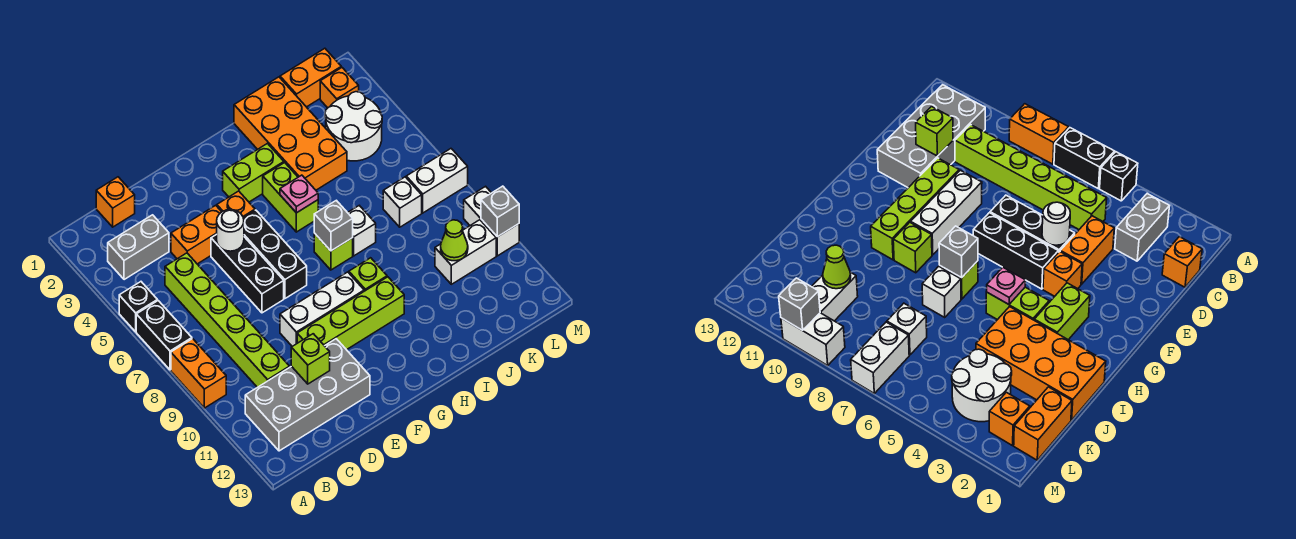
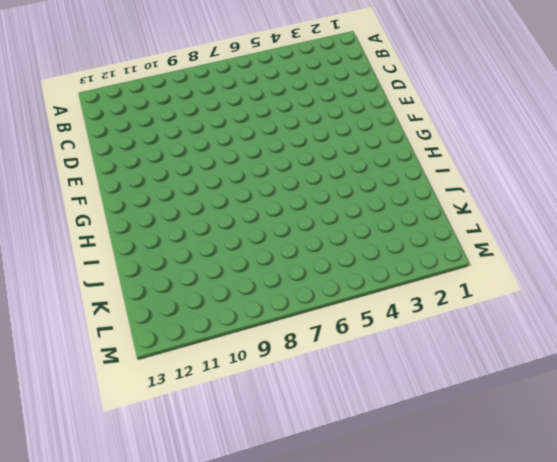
none -> black brick A5 level 1
none -> black brick A6:A7 level 1
none -> orange brick A8:A9 level 1
none -> grey brick B3:C3 level 1

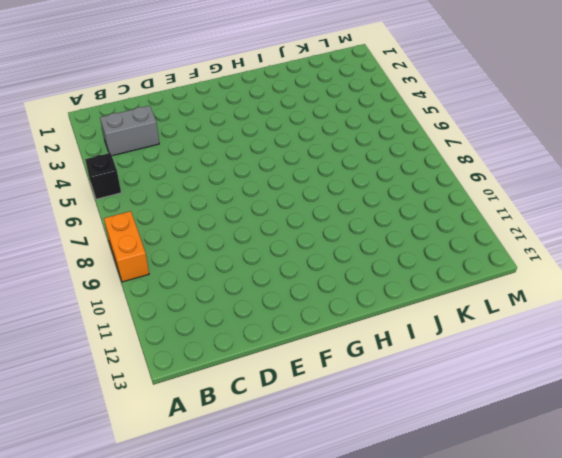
none -> black brick A6:A7 level 1
none -> grey brick B11:E12 level 1
none -> orange brick C1 level 1
none -> lime brick C5:C10 level 1

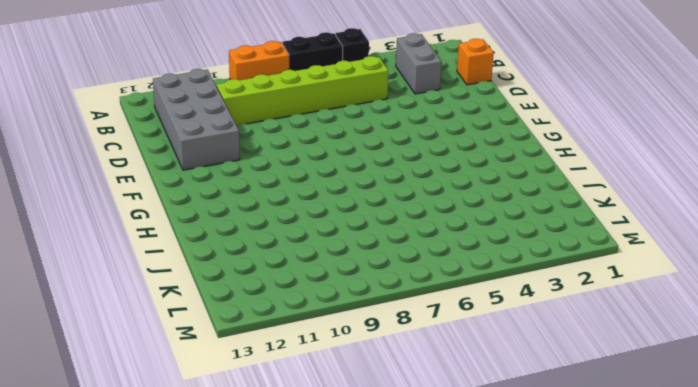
none -> orange brick D4:E4 level 1
none -> black brick E5:E7 level 1
none -> white brick E9:G9 level 1
none -> lime brick E10:H10 level 1

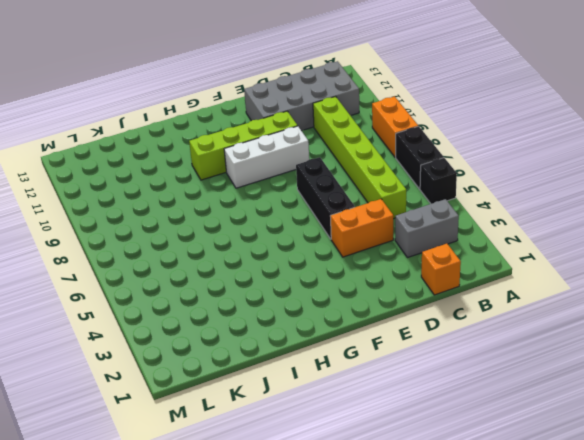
none -> orange brick F4 level 1
none -> black brick F5:F7 level 1
none -> lime brick G3:H3 level 1
none -> lime brick H4:H5 level 1

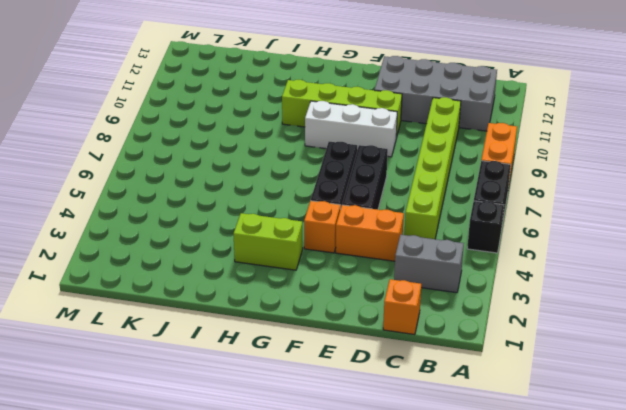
none -> lime brick H4:H5 level 1
none -> lime brick H7 level 1
none -> lime brick H9 level 1
none -> orange brick I1:J4 level 1

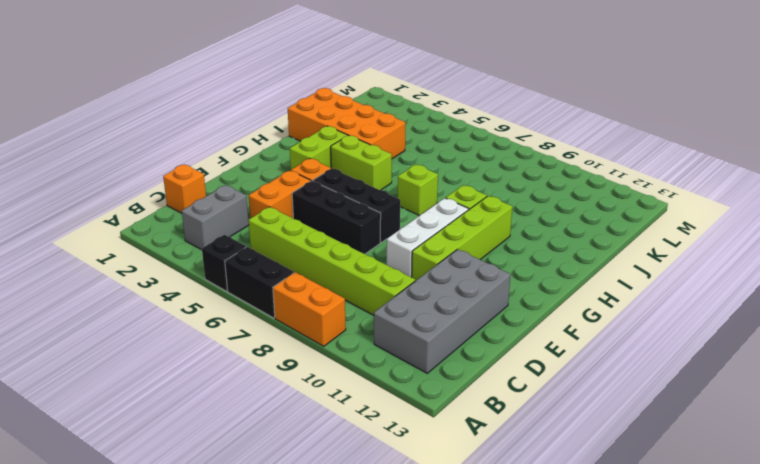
none -> white brick I7 level 1
none -> orange brick K1:L1 level 1
none -> white round brick K3:L4 level 1
none -> white brick K7 level 1

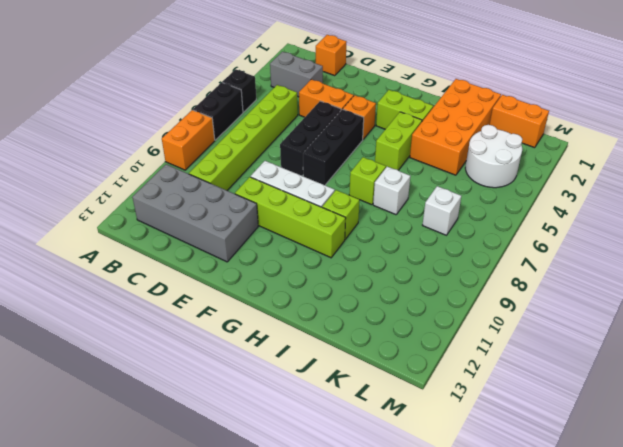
none -> white brick K10:L10 level 1
none -> orange brick L2 level 1
none -> white brick L7:M7 level 1
none -> white brick M9:M10 level 1

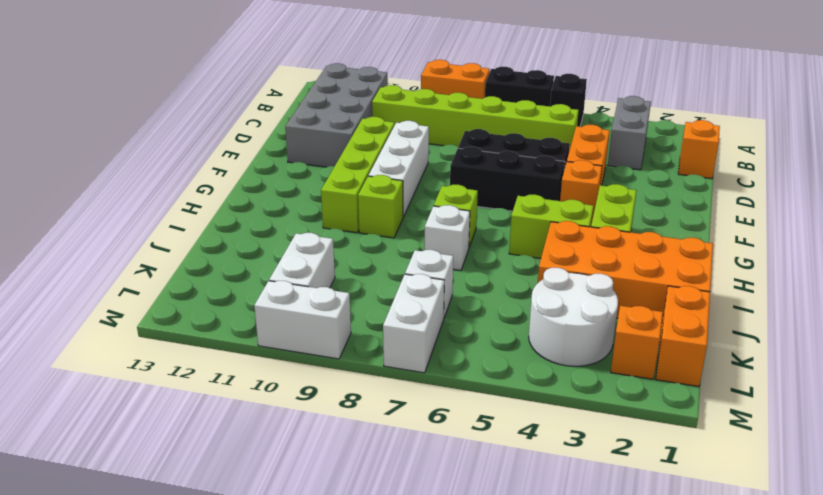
none -> lime brick D11 level 2
none -> white round brick E5 level 2
none -> pink plate H5 level 2
none -> grey brick H7 level 2

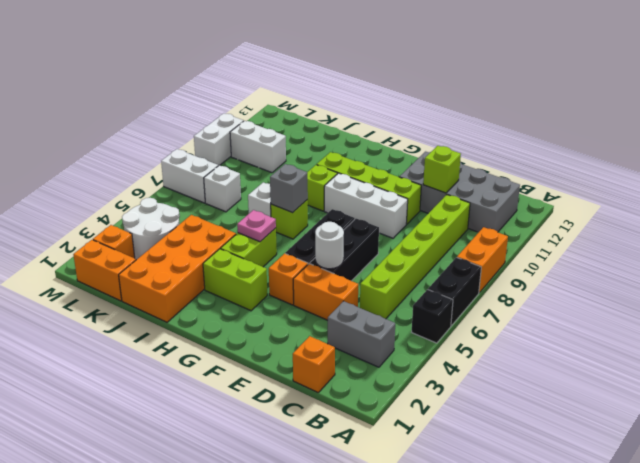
none -> lime cone K10 level 2
none -> grey brick M10 level 2

